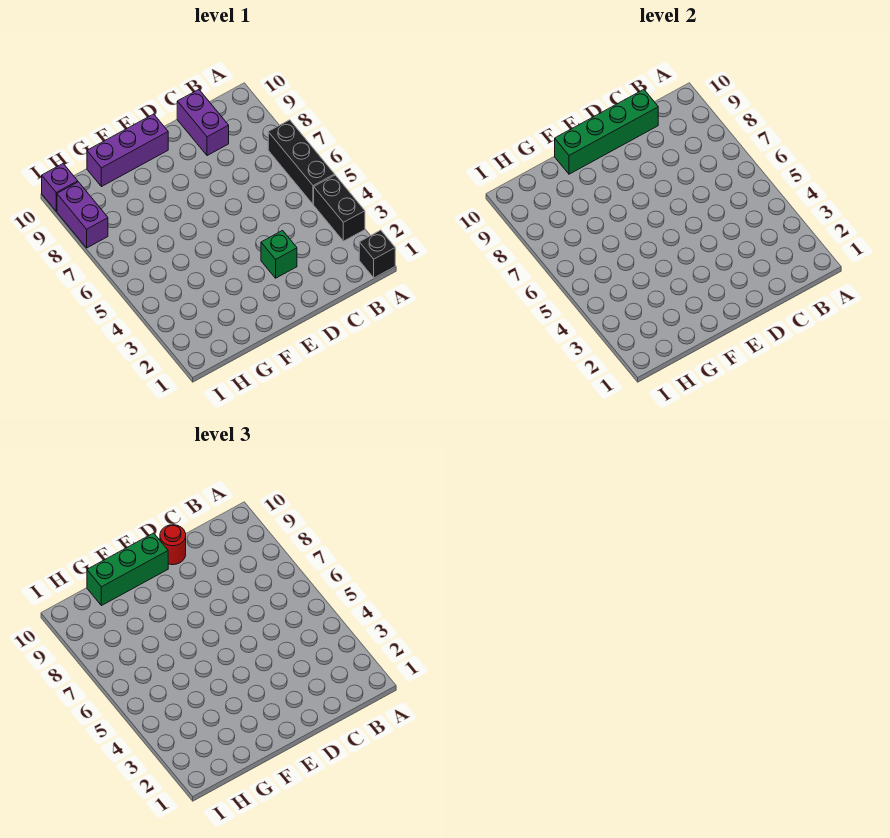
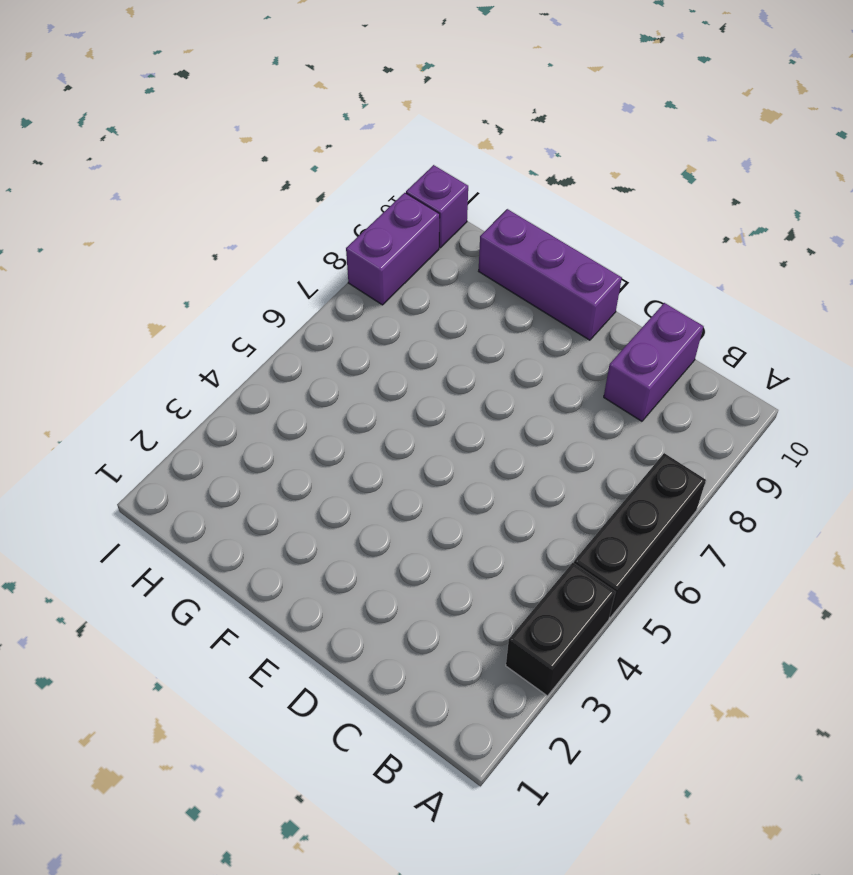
none -> black brick A1 level 1
none -> green brick D3 level 1

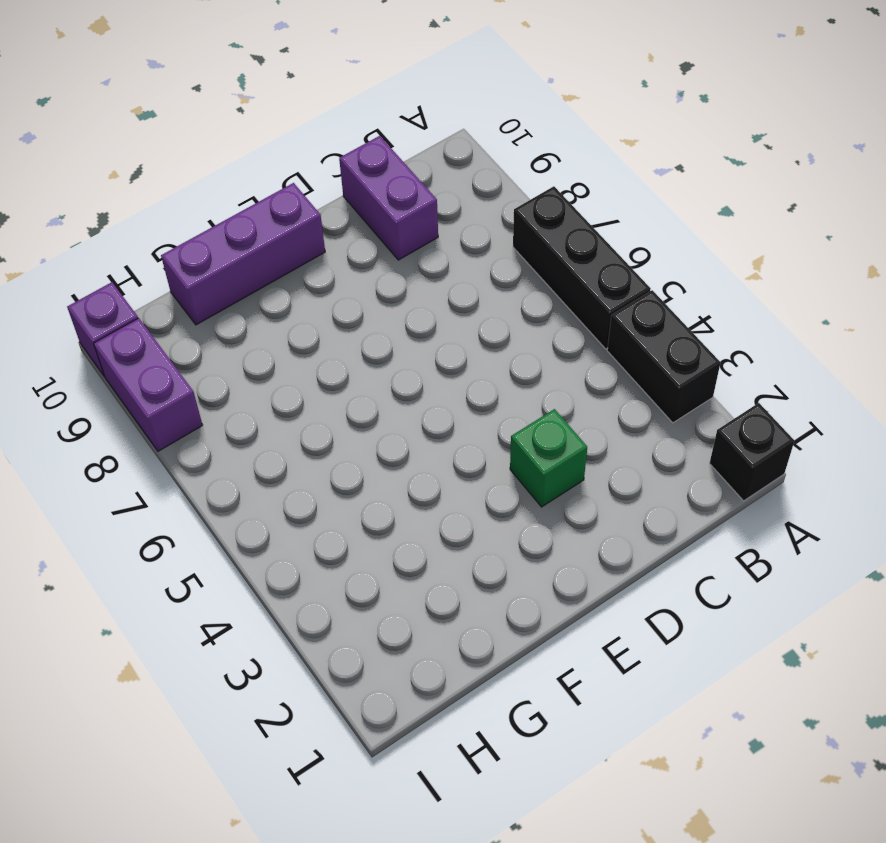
none -> green brick C10:F10 level 2
none -> red round brick D10 level 3

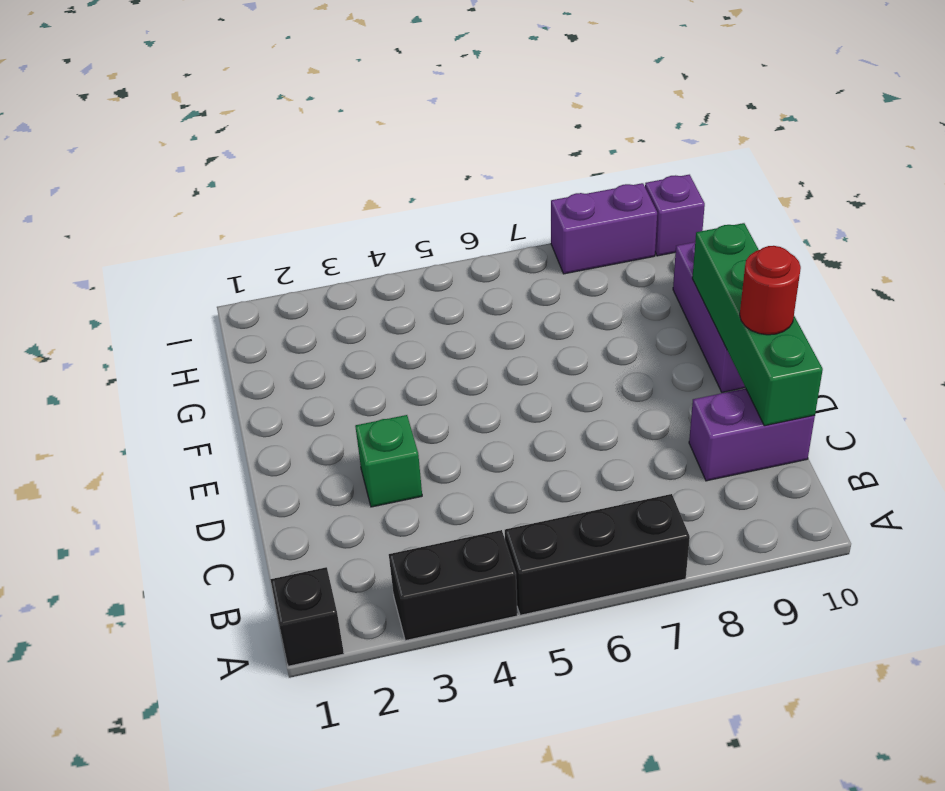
none -> green brick E10:G10 level 3

